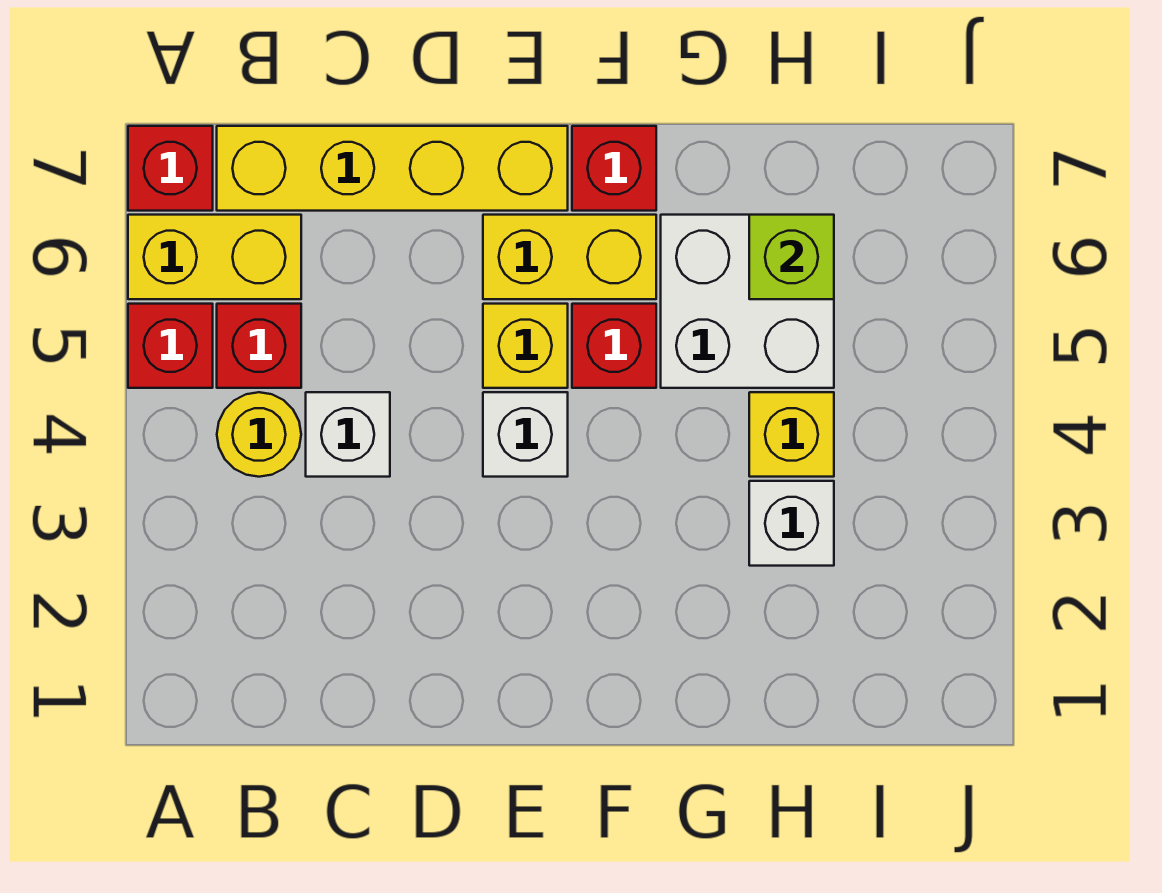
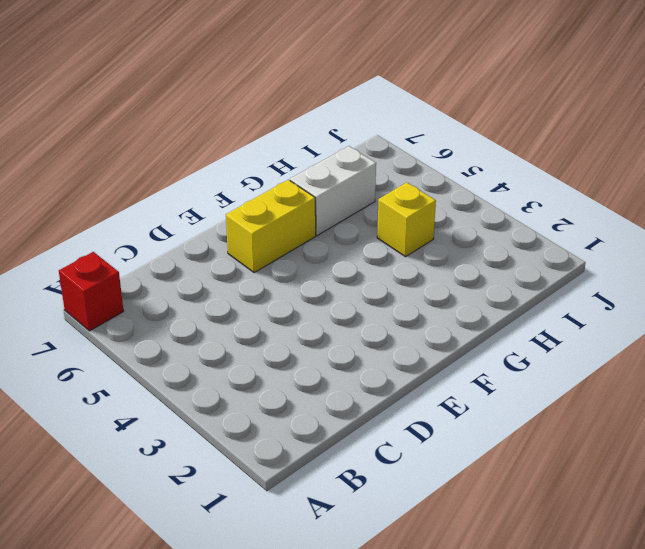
white brick G6:H6 level 1 -> white brick G5:H6 level 1
none -> red brick A5 level 1
none -> yellow brick A6:B6 level 1
none -> yellow round brick B4 level 1

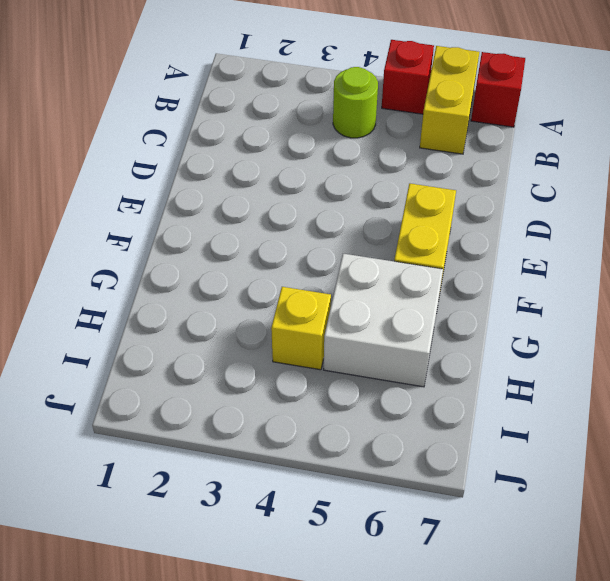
lime round brick B4 level 1 -> yellow round brick B4 level 1
none -> red brick B5 level 1
none -> yellow brick B7:E7 level 1
none -> white brick C4 level 1

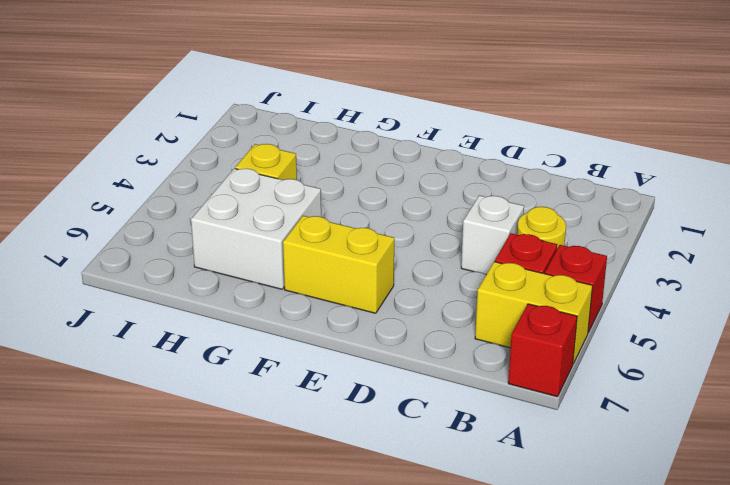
none -> yellow brick B7:E7 level 1
none -> white brick E4 level 1
none -> yellow brick E5 level 1

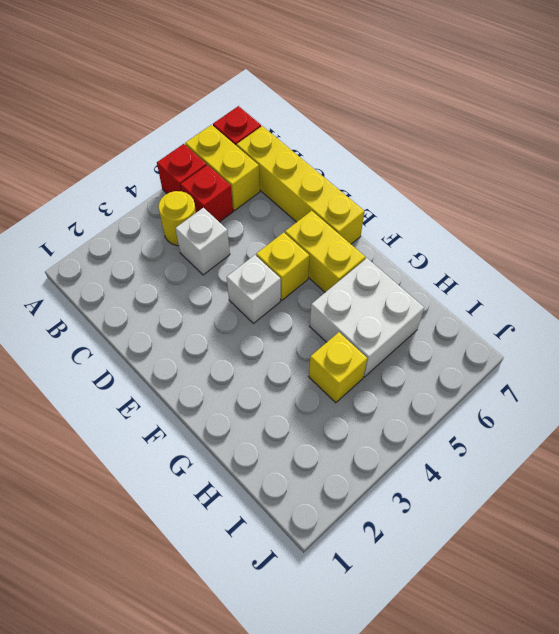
none -> red brick F5 level 1
none -> red brick F7 level 1
none -> white brick H3 level 1

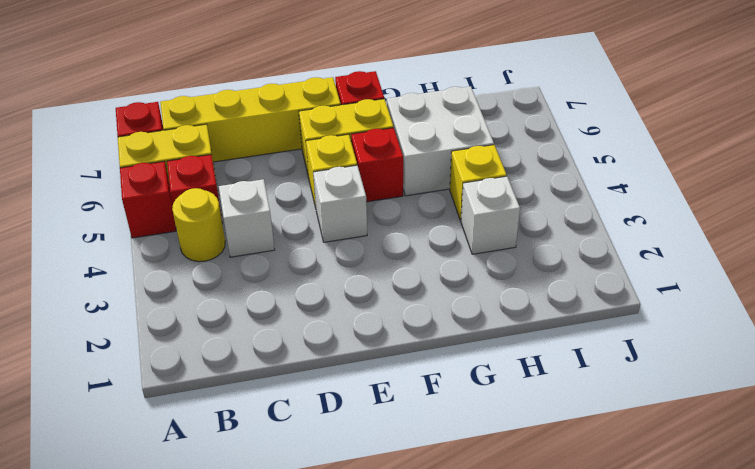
none -> lime brick H6 level 2

